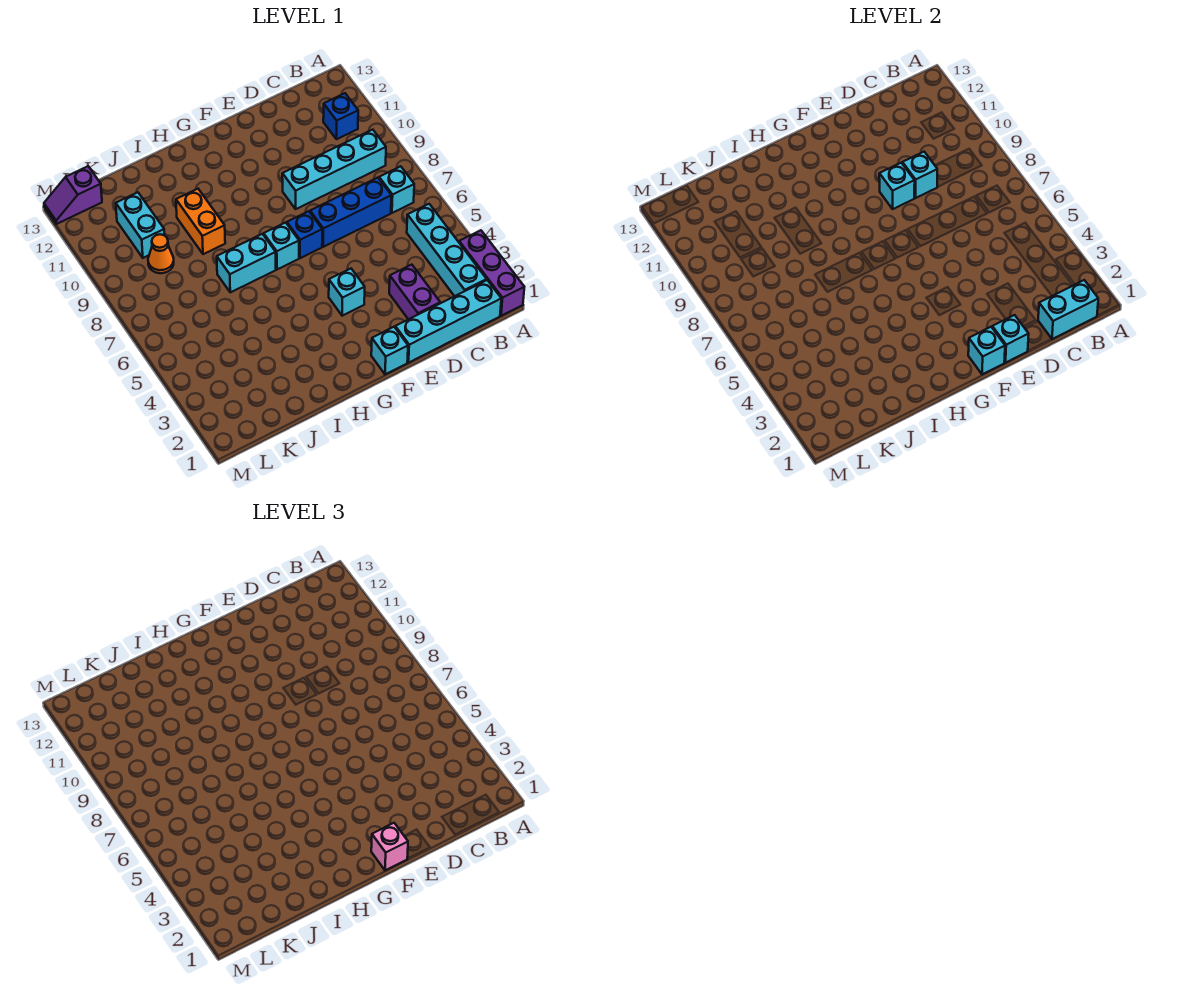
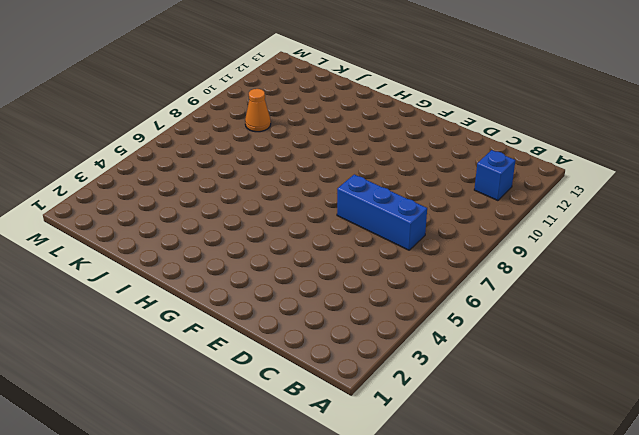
none -> purple brick A1:A3 level 1
none -> cyan brick B1:E1 level 1
none -> cyan brick B2:B5 level 1

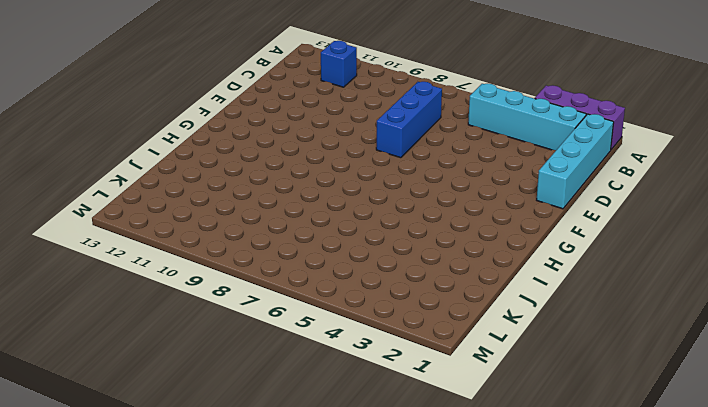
none -> cyan brick B7 level 1
none -> cyan brick B9:E9 level 1
none -> purple brick D2:D3 level 1

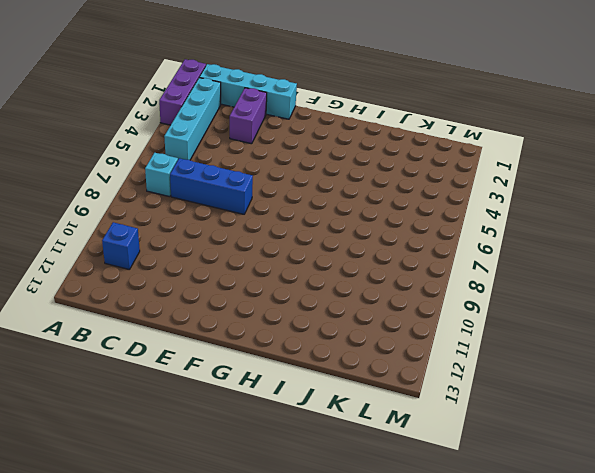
none -> cyan brick B9:E9 level 1
none -> cyan brick F1 level 1
none -> cyan brick F4 level 1

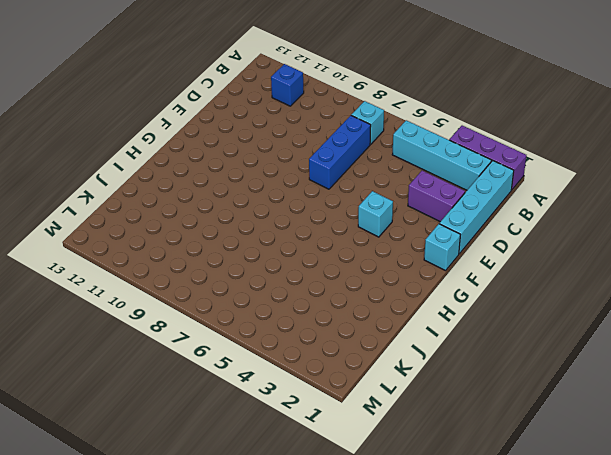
none -> cyan brick B9:E9 level 1
none -> blue brick F7 level 1
none -> cyan brick G7 level 1

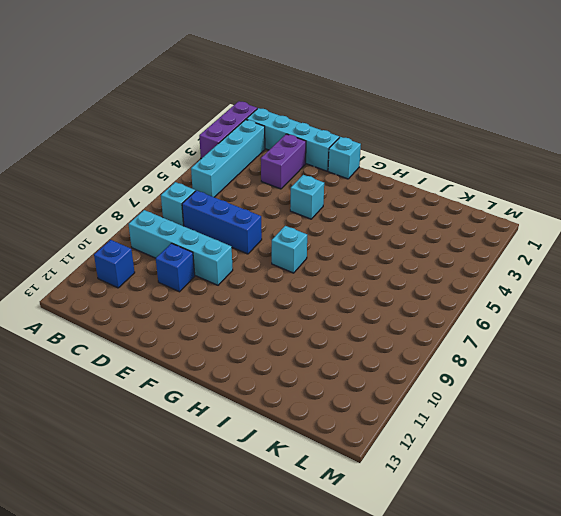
blue brick D10 level 1 -> blue brick F7 level 1
none -> cyan brick H7:I7 level 1
none -> orange brick I9:I10 level 1
none -> orange cone K9 level 1

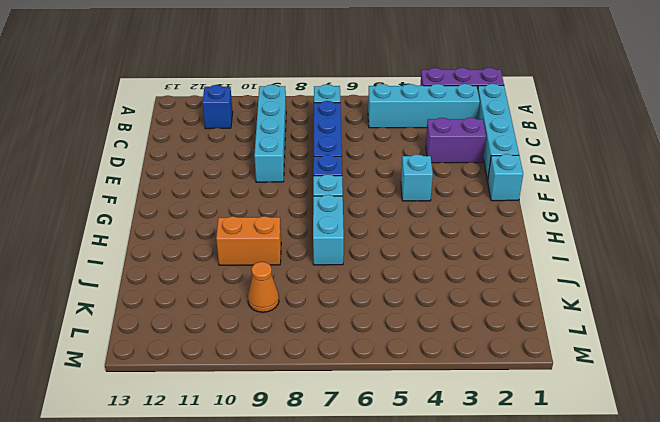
none -> cyan brick K10:K11 level 1
none -> purple slope L13:M13 level 1 top L
none -> cyan brick B1:C1 level 2

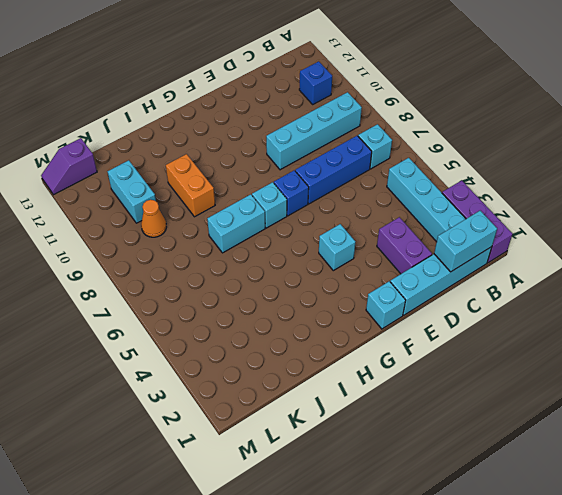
none -> cyan brick D9 level 2
none -> cyan brick E1 level 2
none -> cyan brick E9 level 2

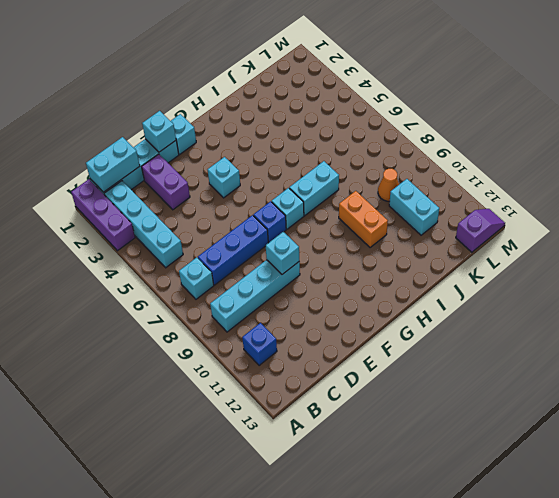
none -> cyan brick D9 level 2
none -> cyan brick F1 level 2
none -> pink brick F1 level 3

